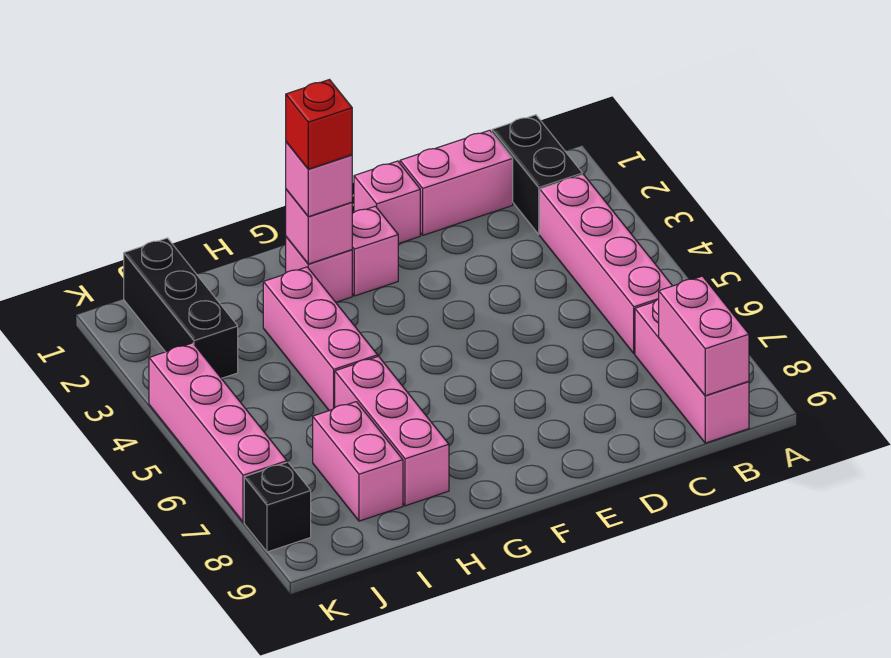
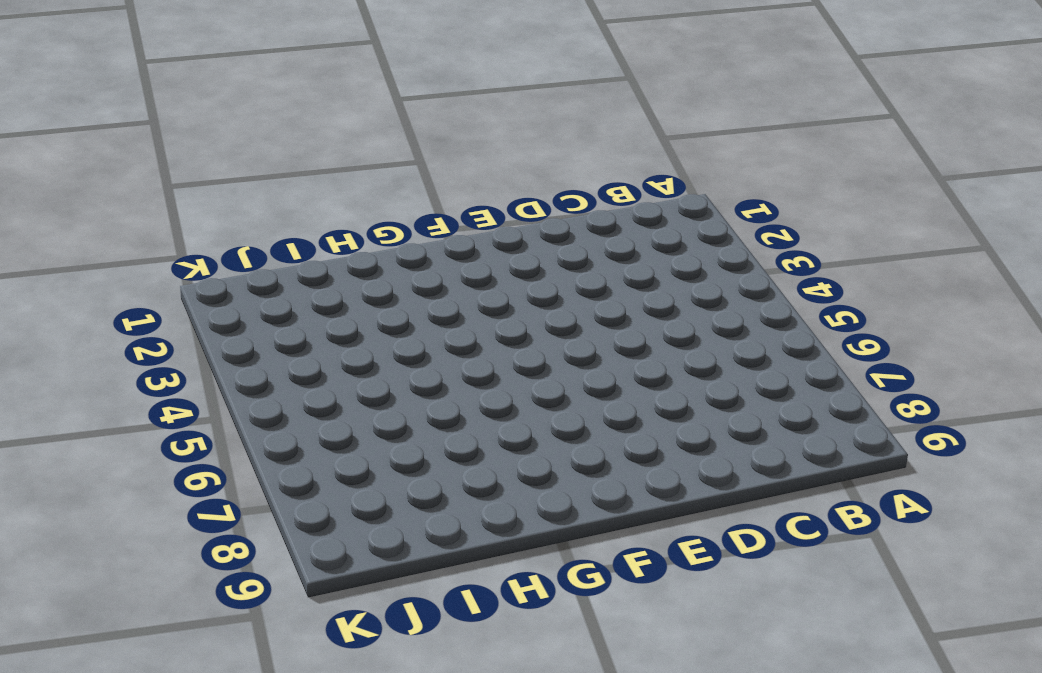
none -> black brick B1:B2 level 1
none -> pink brick B3:B6 level 1
none -> pink brick B7:B9 level 1

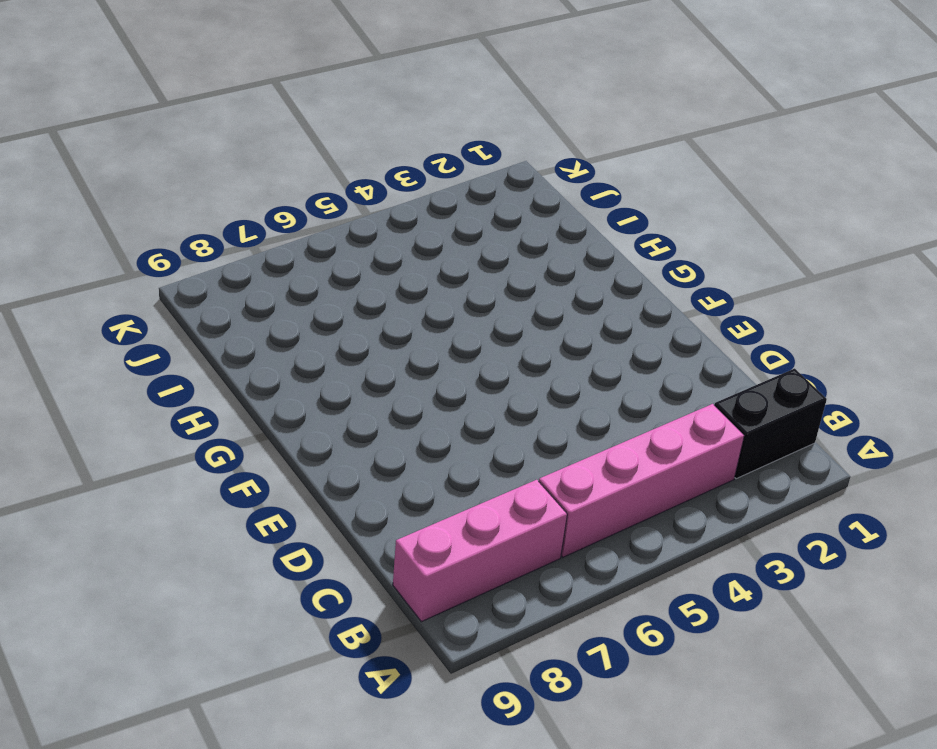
none -> pink brick C1:D1 level 1
none -> pink brick E1 level 1
none -> pink brick F2 level 1

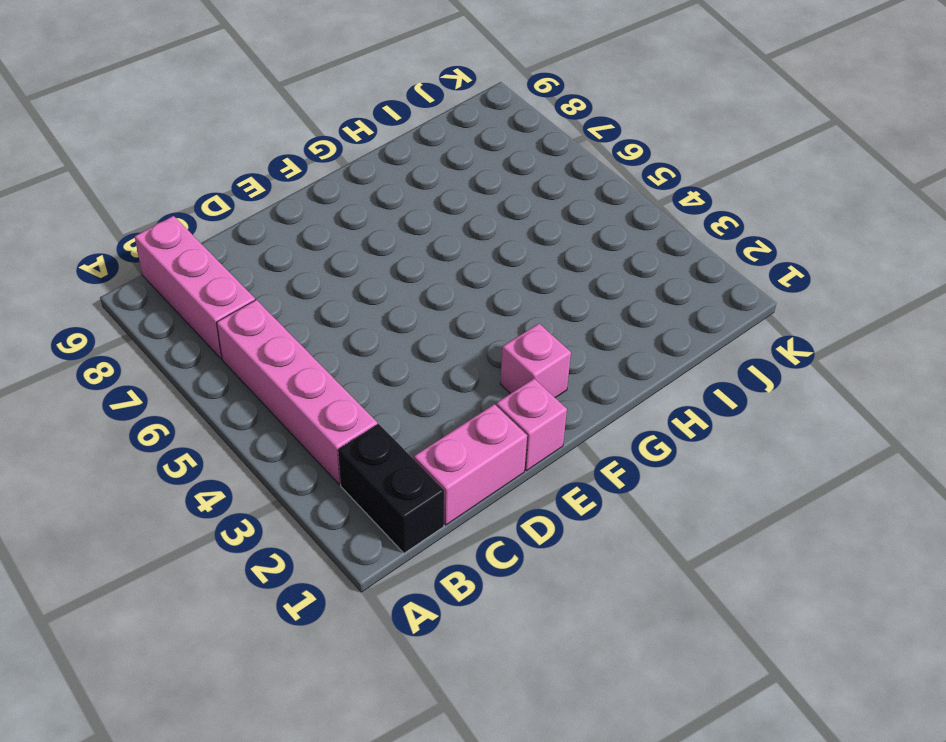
none -> pink brick G2 level 1
none -> pink brick H3:H5 level 1
none -> pink brick H6:H8 level 1

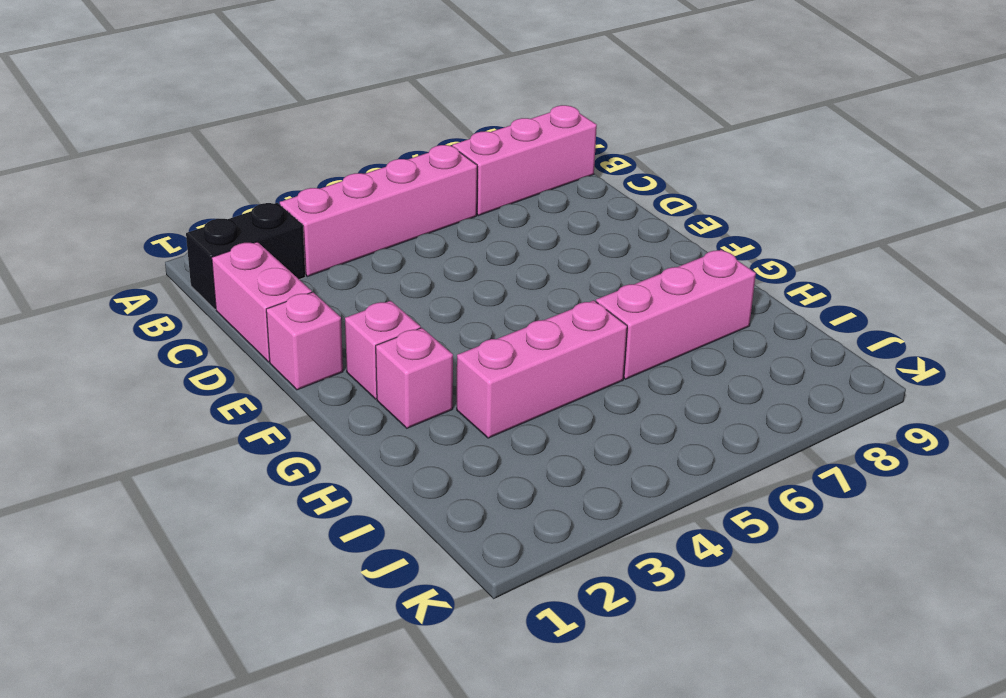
none -> pink brick I7:I8 level 1
none -> black brick J1:J3 level 1
none -> pink brick K4:K7 level 1

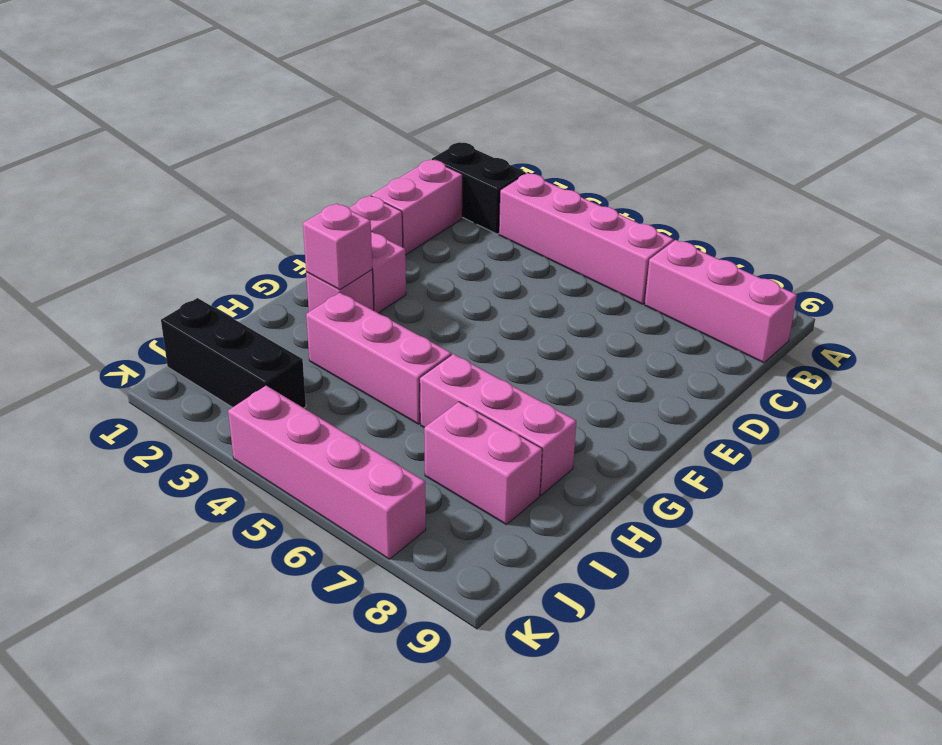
none -> black brick K8 level 1
none -> pink brick B8:B9 level 2
none -> pink brick G2 level 3

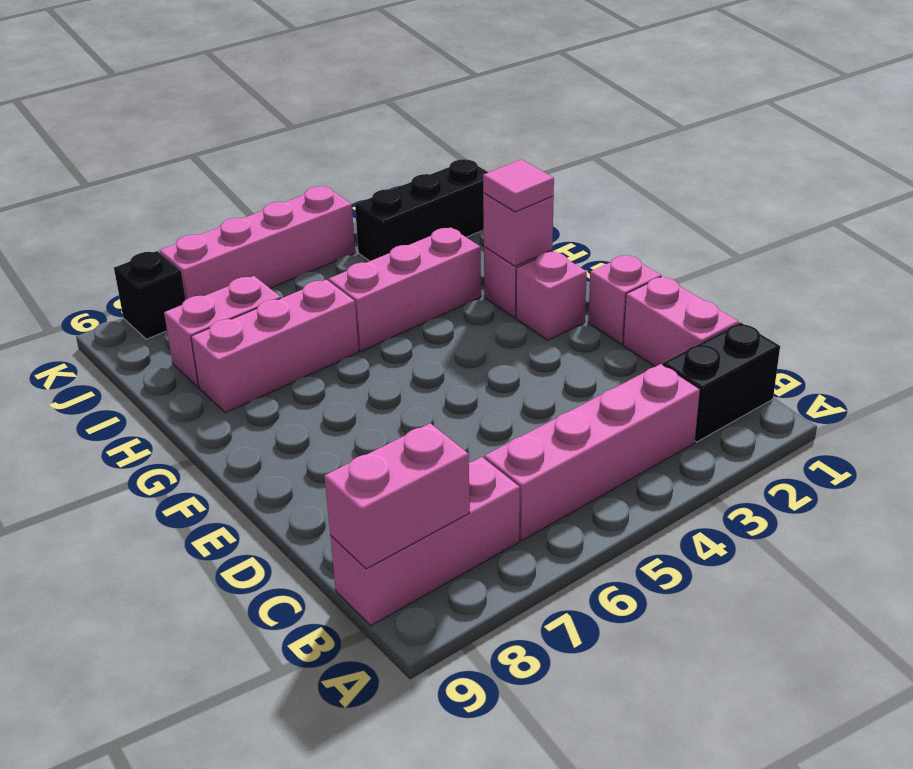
pink tile G2 level 3 -> pink brick G2 level 3
none -> red brick G2 level 4

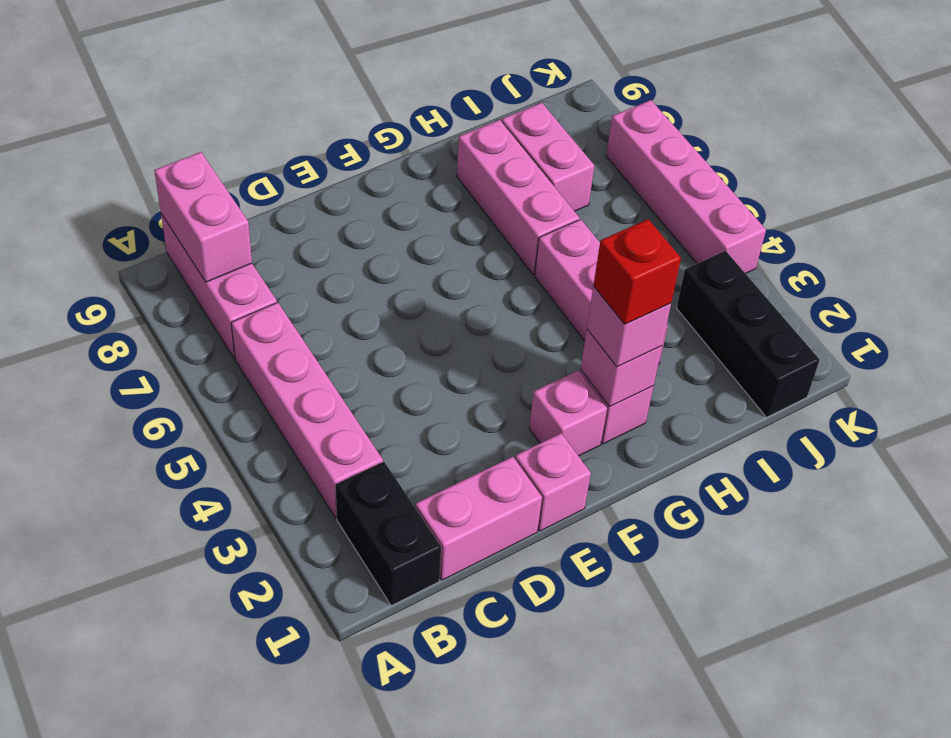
none -> black brick K8 level 1

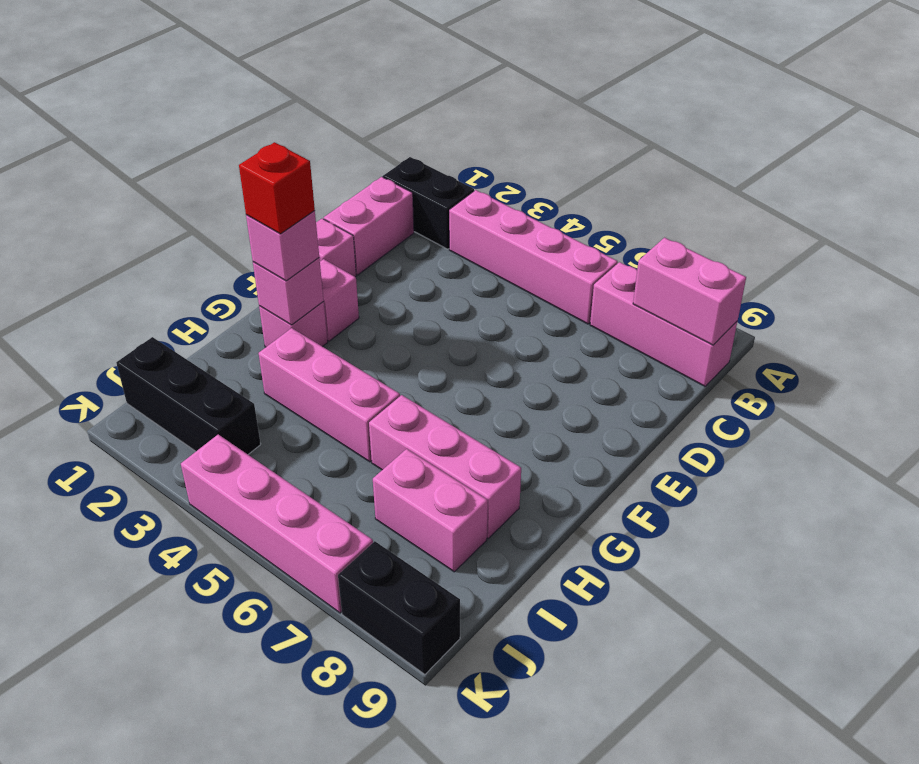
black brick K8:K9 level 1 -> black brick K8 level 1

